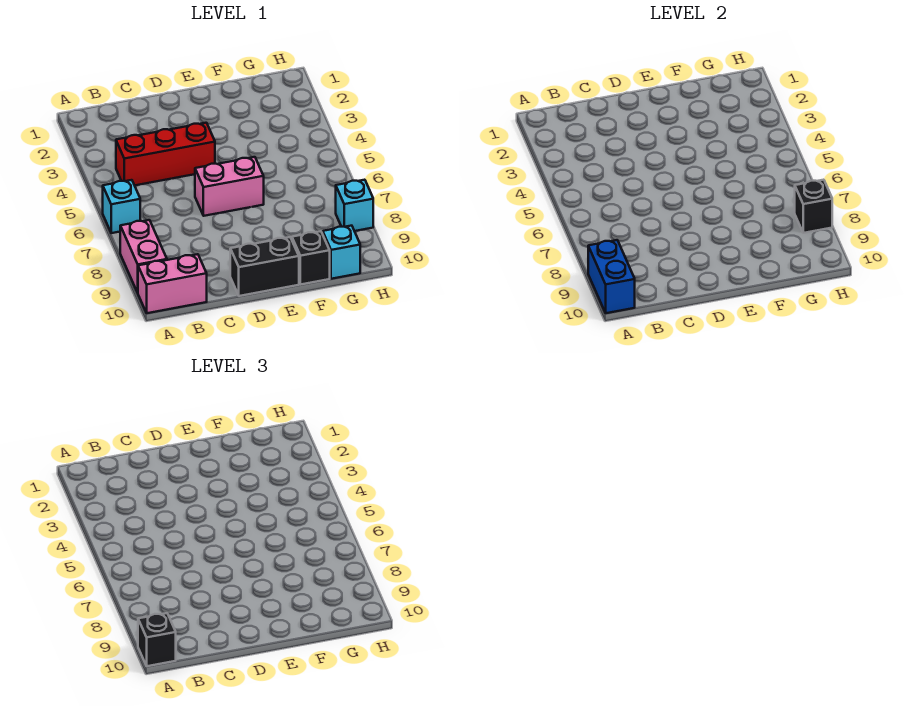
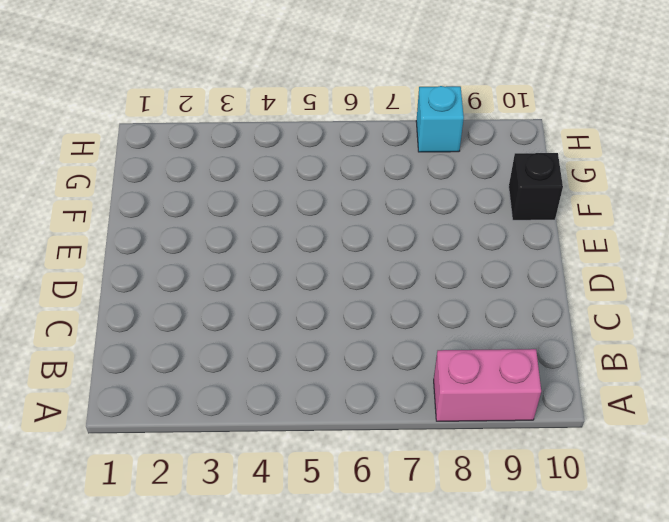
none -> cyan brick A6 level 1
none -> pink brick A10:B10 level 1
none -> red brick B4:D4 level 1

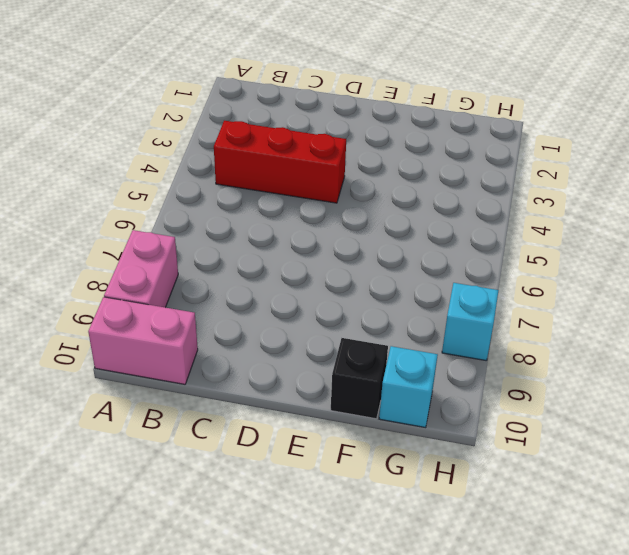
none -> cyan brick A6 level 1
none -> pink brick D6:E6 level 1
none -> black brick D10:E10 level 1

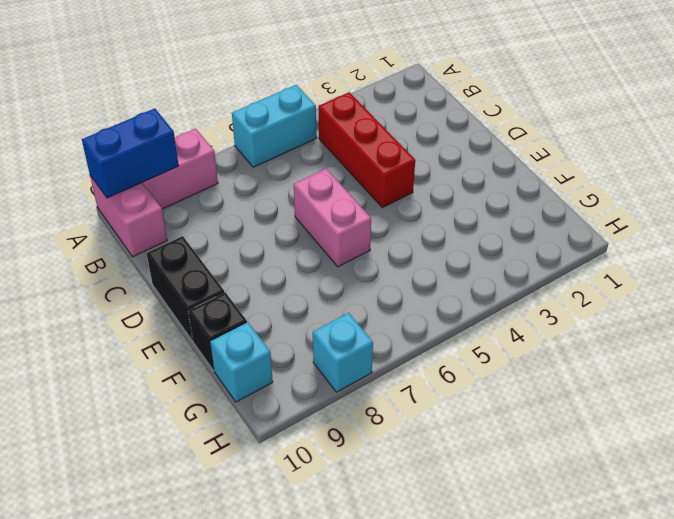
cyan brick A5:A6 level 1 -> cyan brick A6 level 1
none -> black brick H8 level 2
none -> black brick A10 level 3

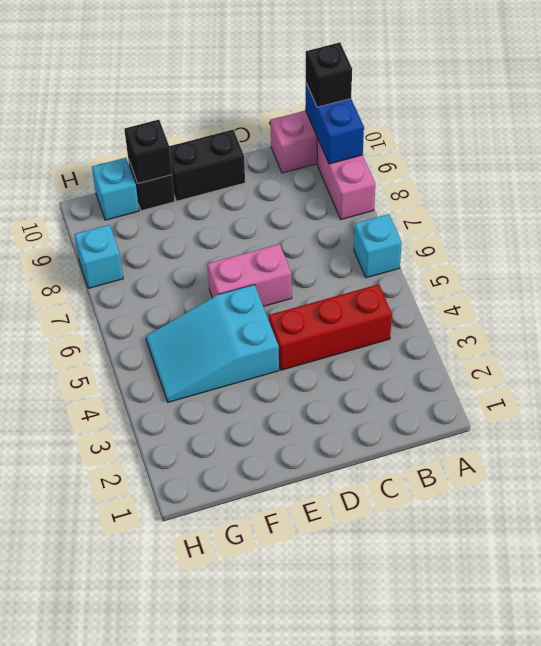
cyan slope E4:G5 level 1 top E -> none
black brick F10 level 2 -> black brick H8 level 2

